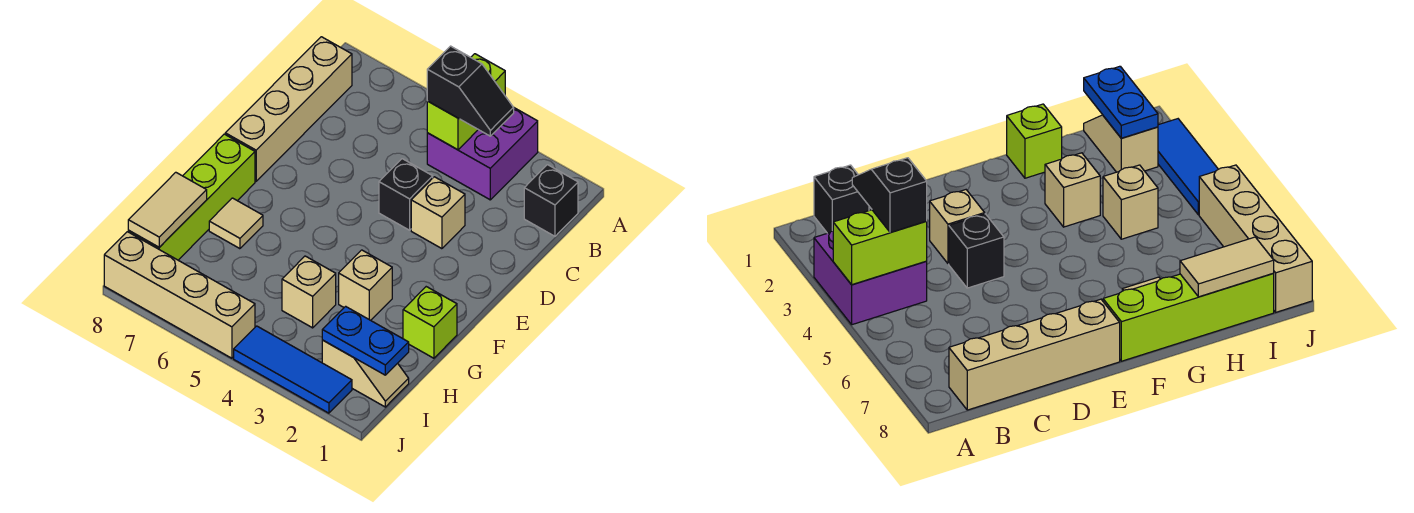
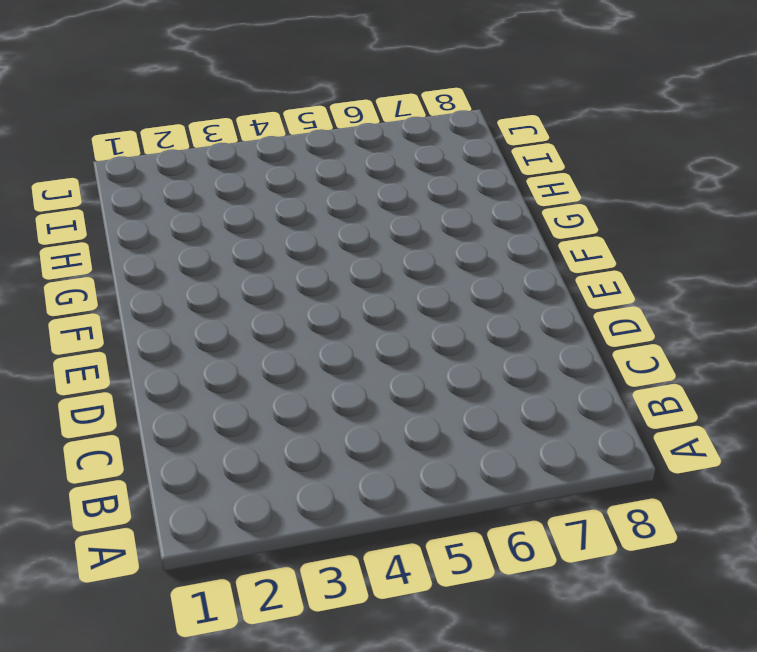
none -> purple brick A3:B4 level 1
none -> black brick B1 level 1
none -> tan brick B8:E8 level 1

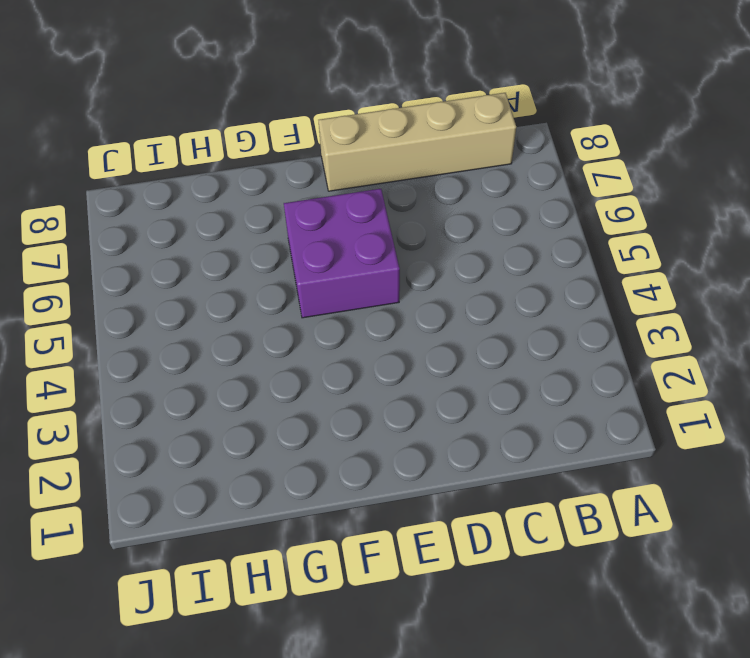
purple brick E5:F6 level 1 -> purple brick A3:B4 level 1
none -> black brick B1 level 1
none -> tan brick D3 level 1
none -> black brick D4 level 1

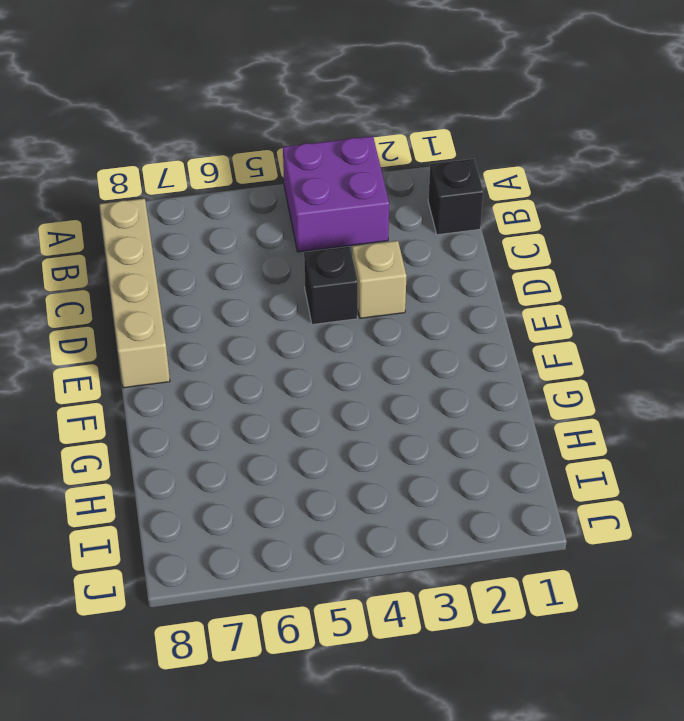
none -> lime brick F8:I8 level 1
none -> lime brick G1 level 1
none -> tan brick G3 level 1

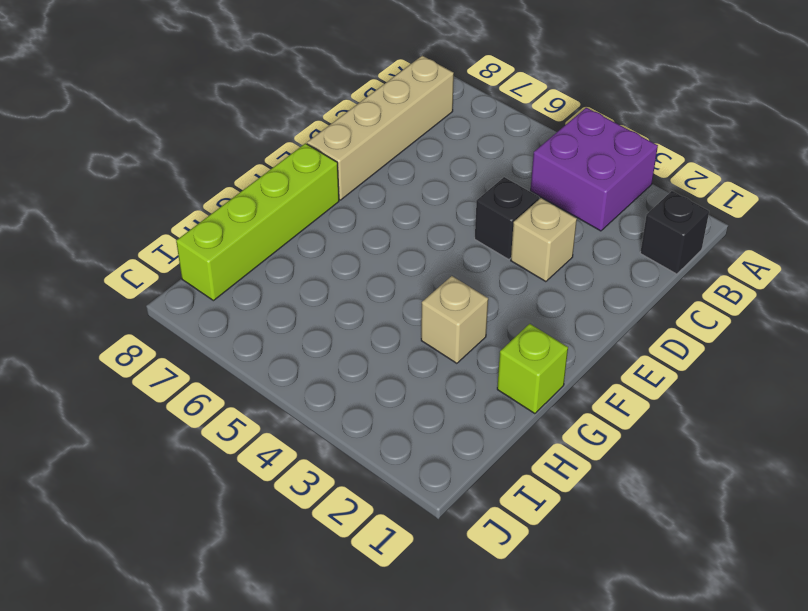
none -> tan tile G7 level 1
none -> tan brick H4 level 1
none -> tan slope I1:I2 level 1 top 2

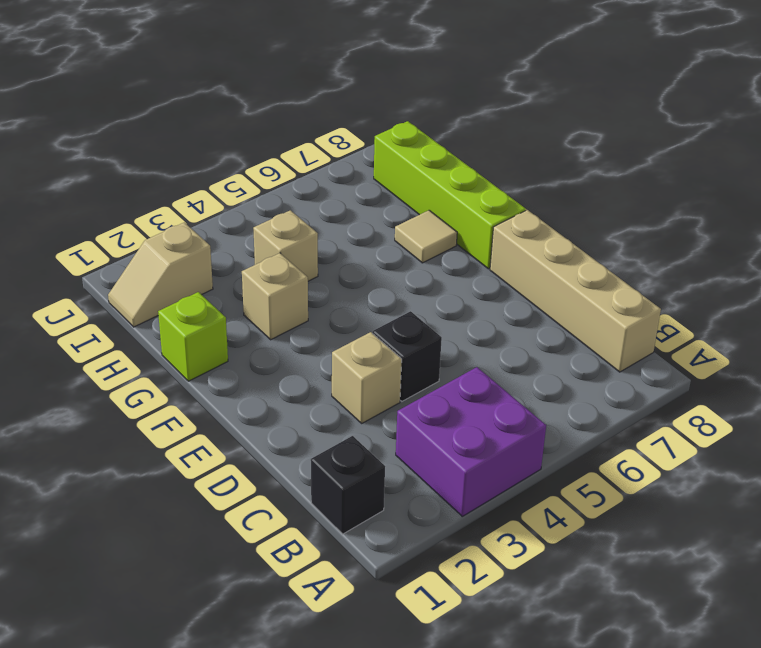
none -> blue tile J2:J4 level 1
none -> tan brick J5:J8 level 1
none -> lime brick A4:B4 level 2

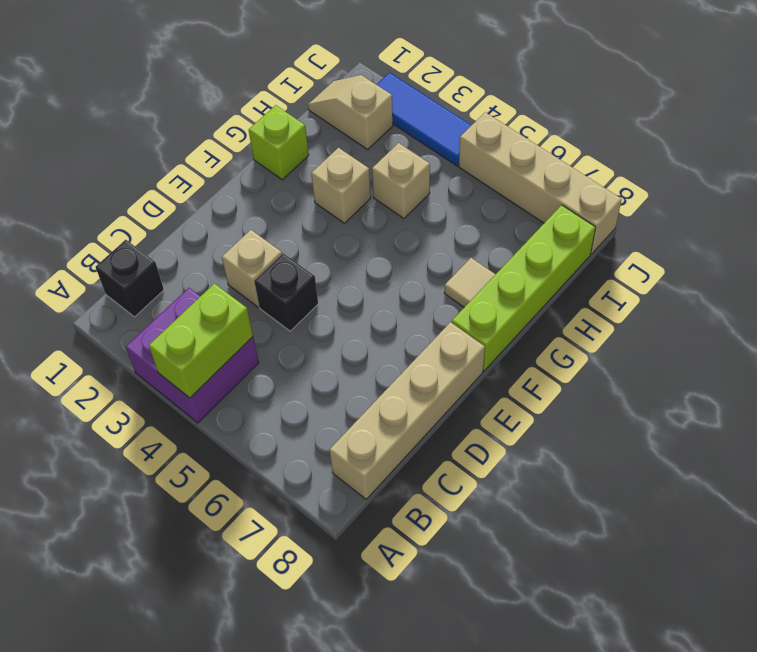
none -> tan tile H8:I8 level 2
none -> blue plate I1:I2 level 2
none -> black slope B3:B4 level 3 top 4

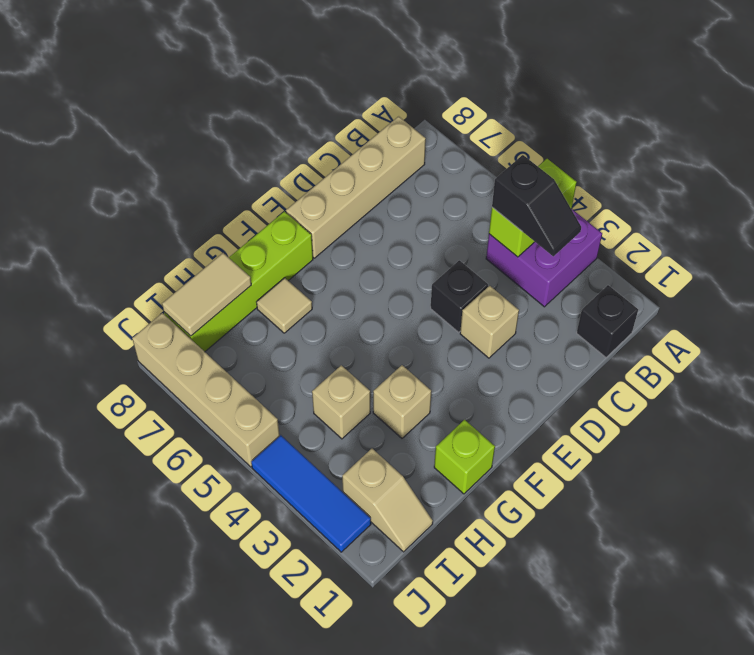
none -> blue plate I1:I2 level 2

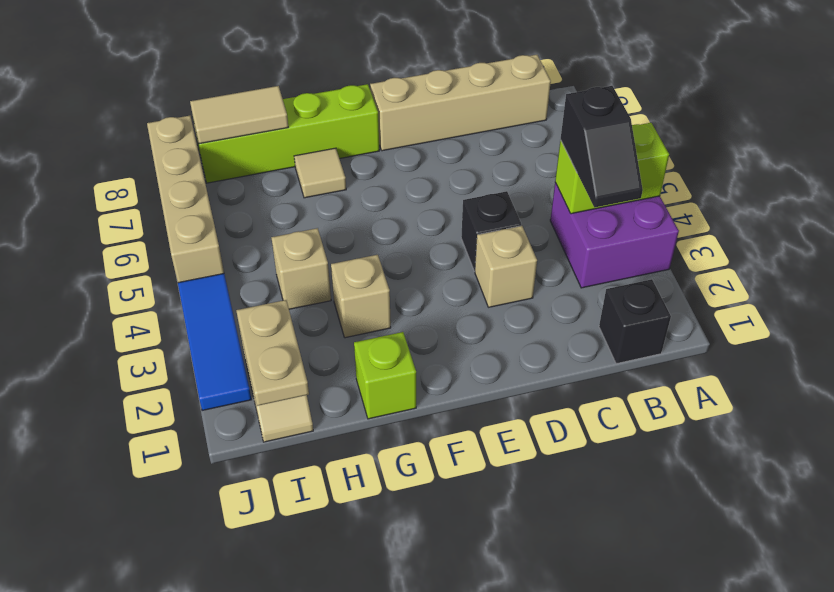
tan plate I1:I2 level 2 -> blue plate I1:I2 level 2

